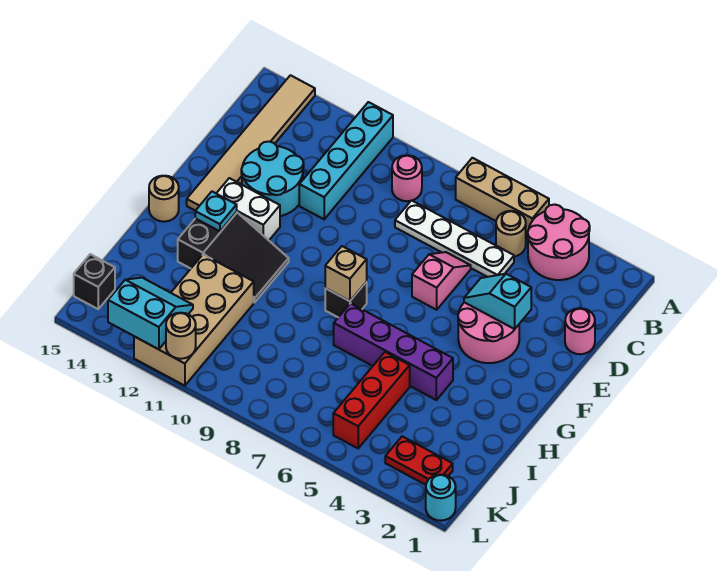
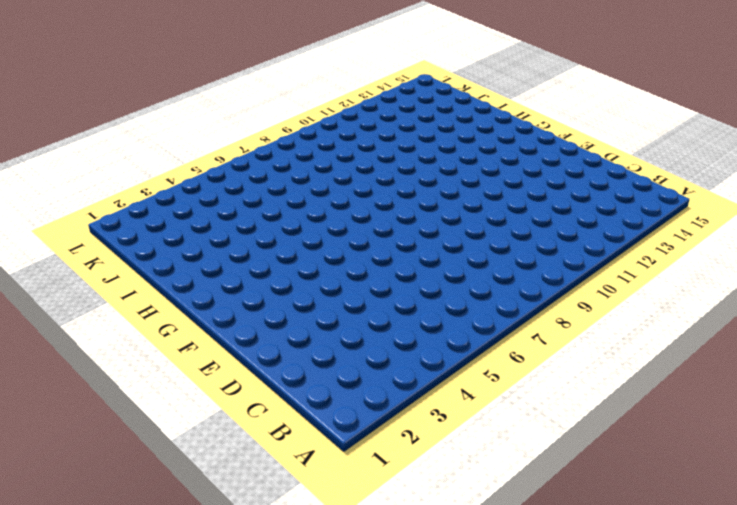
none -> pink round brick A3:B4 level 1
none -> tan brick A5:A7 level 1
none -> cyan brick A11:D11 level 1

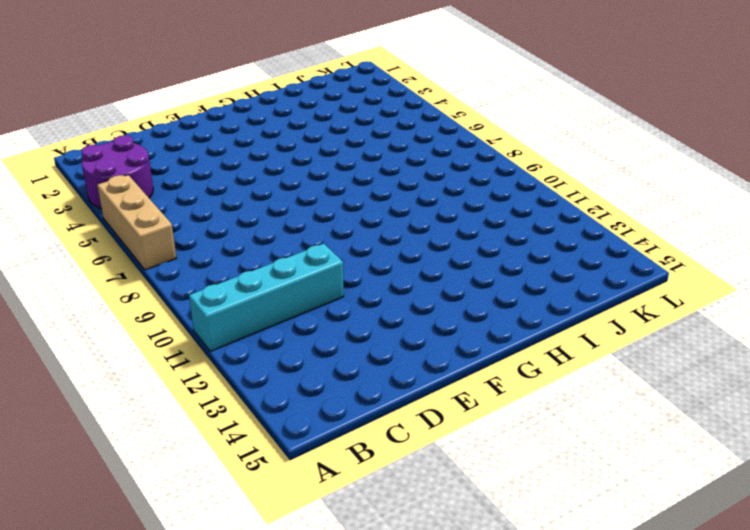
purple round brick A3:B4 level 1 -> pink round brick A3:B4 level 1
none -> tan tile A14:F14 level 1
none -> tan round brick B5 level 1
none -> pink round brick B9 level 1

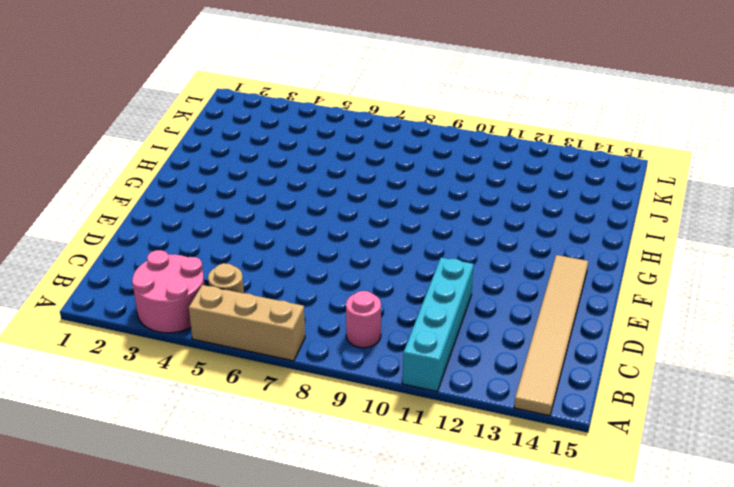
none -> white plate C5:C8 level 1
none -> pink round brick D1 level 1
none -> pink slope D6:E6 level 1 top E

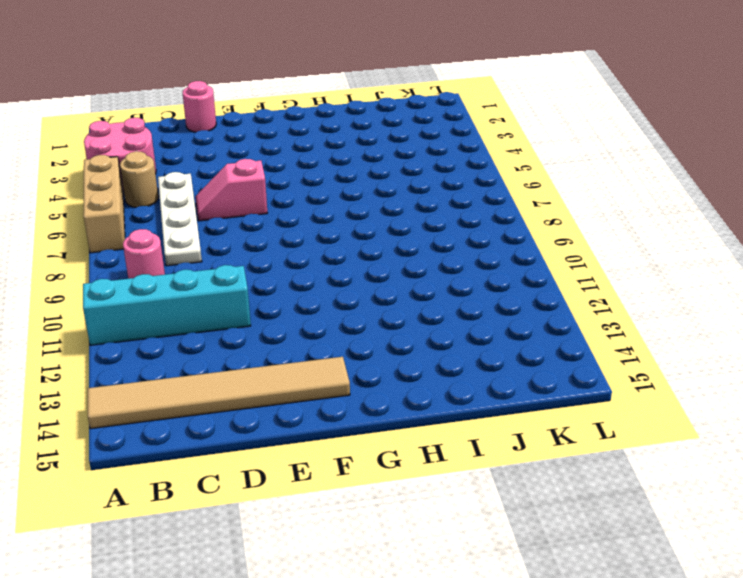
none -> cyan round brick D12:E13 level 1
none -> pink round brick E3:F4 level 1
none -> white brick F12:F13 level 1

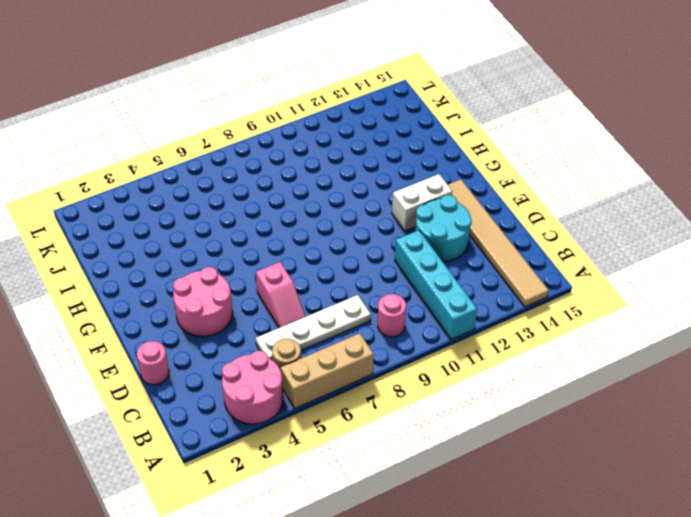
none -> black brick G8 level 1
none -> black slope G11:H13 level 1 top 13
none -> tan round brick G15 level 1

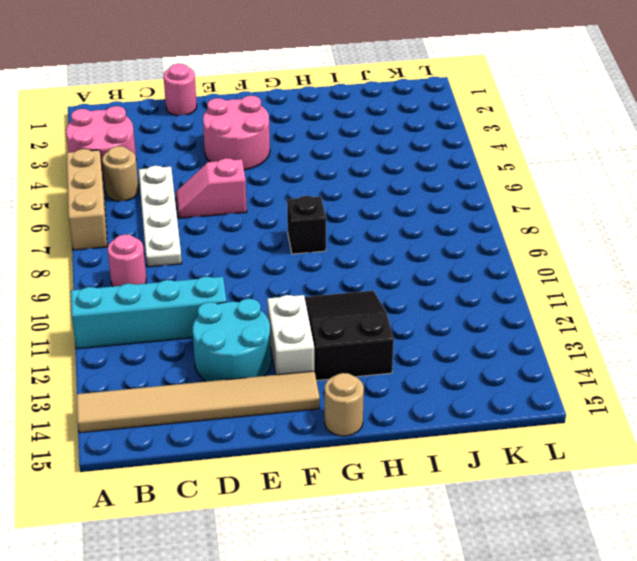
none -> purple brick H4:H7 level 1
none -> red brick I5:K5 level 1
none -> tan brick I11:L12 level 1

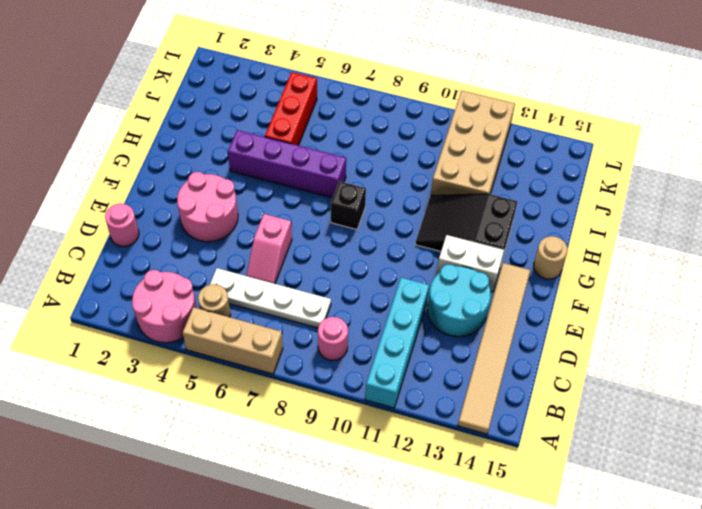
none -> red plate K2:K3 level 1
none -> black brick K15 level 1
none -> cyan round brick L1 level 1

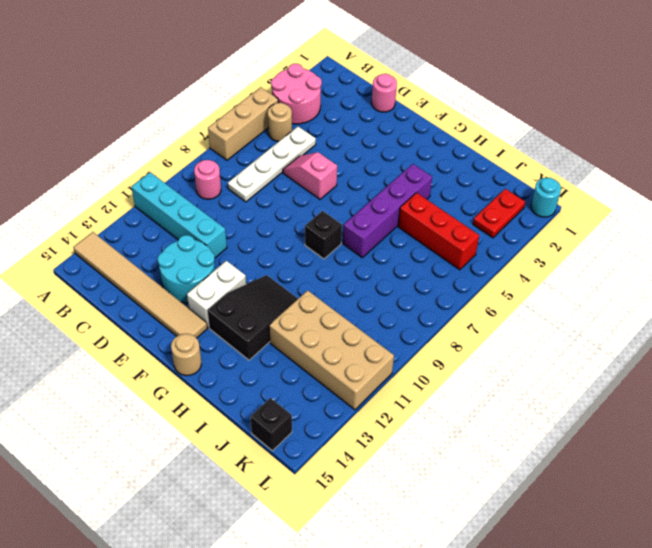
none -> pink round brick E3:F4 level 1
none -> cyan slope E3:E4 level 2 top 3
none -> tan brick G8 level 2

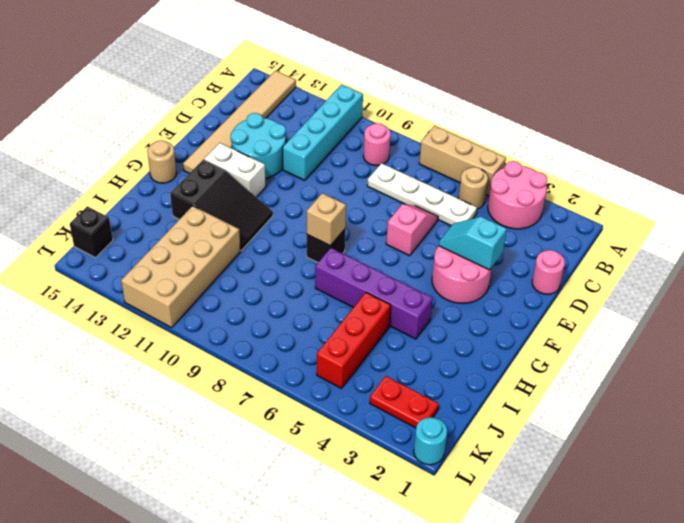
none -> cyan plate G13 level 2
none -> cyan slope K12:L13 level 2 top L
none -> tan round brick L11 level 2

